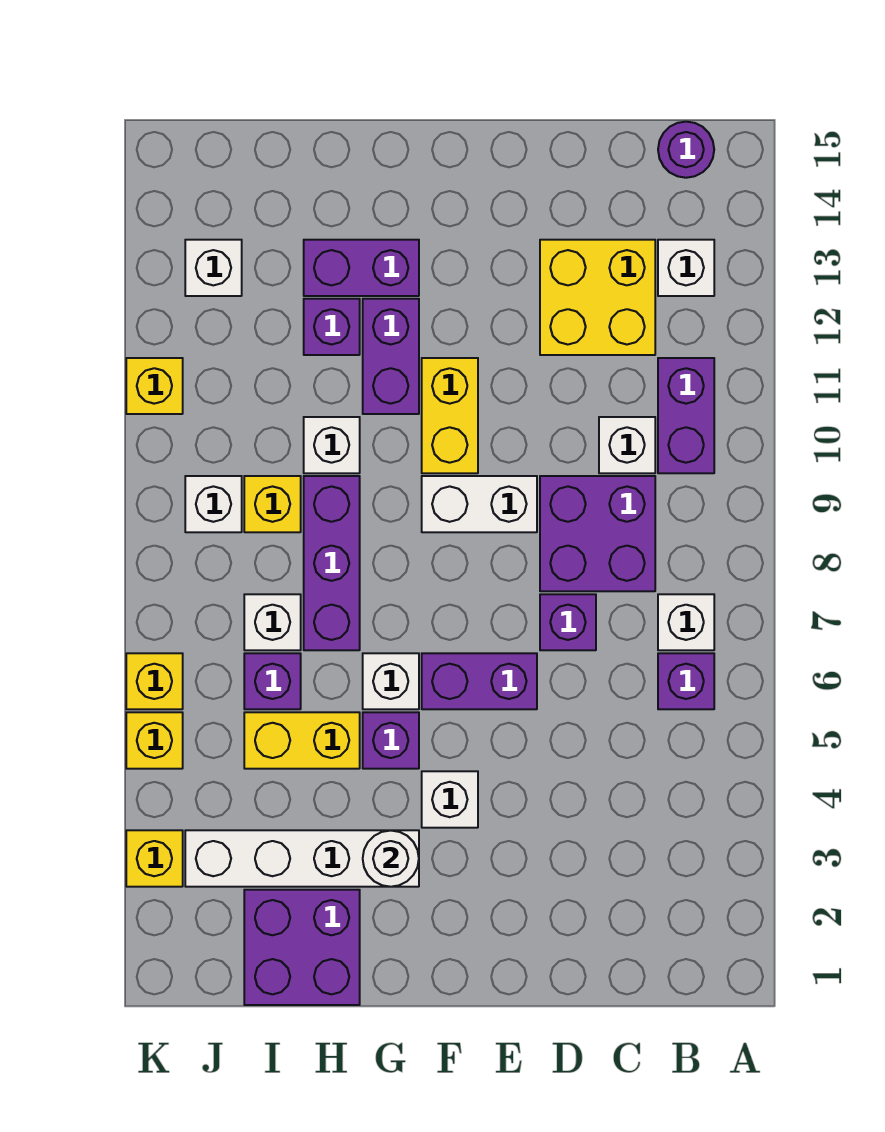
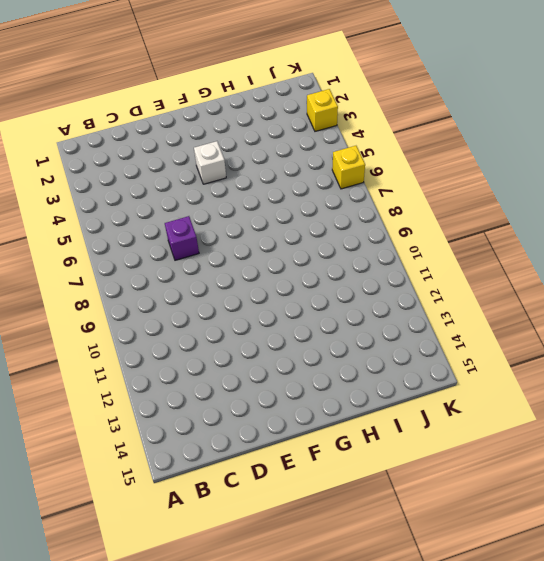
none -> purple brick B6 level 1
none -> white brick B7 level 1
none -> purple brick B10:B11 level 1
none -> white brick B13 level 1

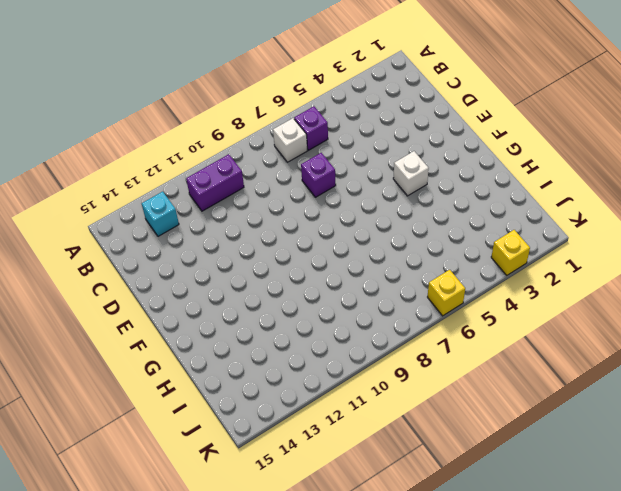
cyan brick B13 level 1 -> white brick B13 level 1
none -> purple round brick B15 level 1
none -> purple brick C8:D9 level 1
none -> white brick C10 level 1
none -> yellow brick C12:D13 level 1

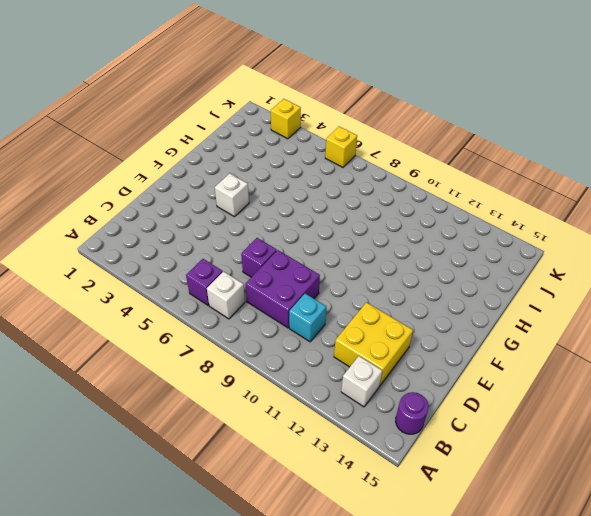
cyan brick C10 level 1 -> white brick C10 level 1
none -> purple brick B10:B11 level 1
none -> purple brick E6:F6 level 1
none -> white brick E9:F9 level 1
none -> yellow brick F10:F11 level 1

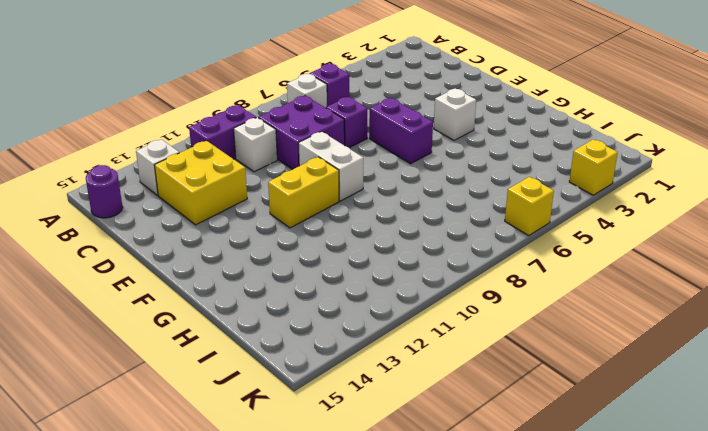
none -> white brick G3:J3 level 1
none -> purple brick G5 level 1
none -> white brick G6 level 1
none -> purple brick G11:G12 level 1

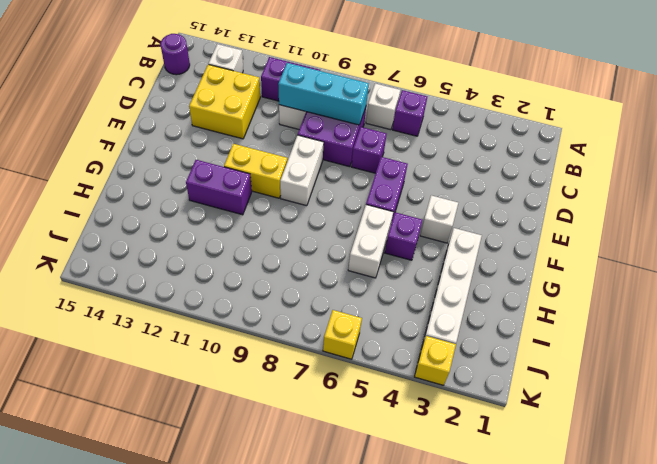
cyan brick C8:C10 level 2 -> none
white brick G6:H6 level 1 -> white brick G6 level 1
none -> purple brick G13:H13 level 1
none -> purple brick H1:I2 level 1
none -> yellow brick H5:I5 level 1
none -> purple brick H7:H9 level 1

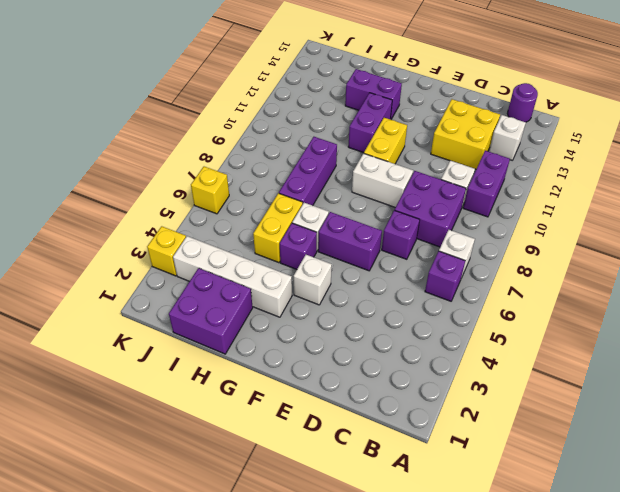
yellow brick H5:H6 level 1 -> yellow brick H5:I5 level 1
none -> white brick H10 level 1
none -> purple brick H12 level 1
none -> purple brick I6 level 1
none -> white brick I7 level 1

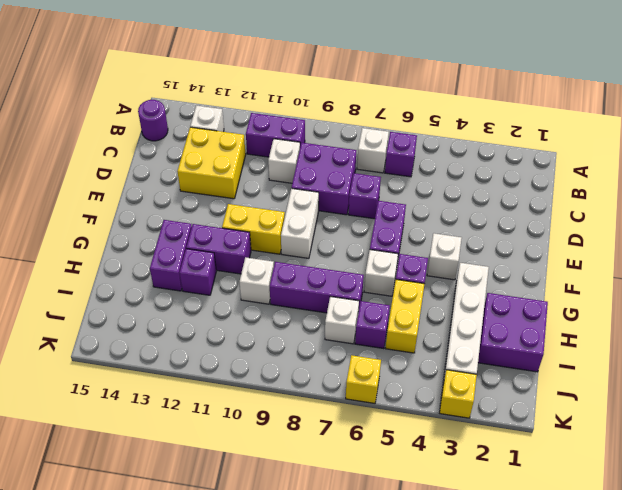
none -> yellow brick I9 level 1
none -> white brick J9 level 1
none -> white brick J13 level 1
none -> yellow brick K5 level 1

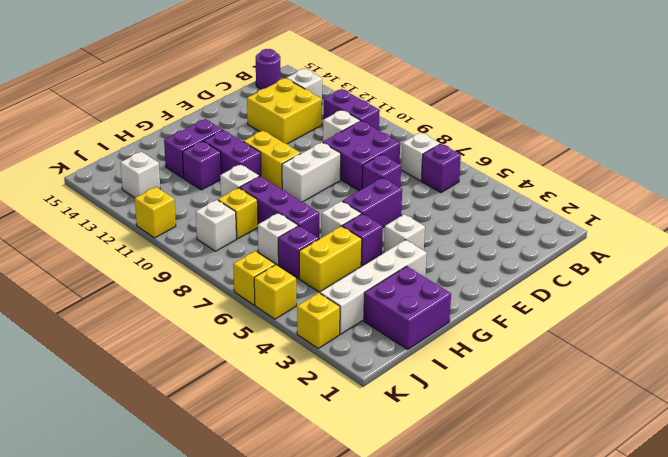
none -> white round brick G3 level 2

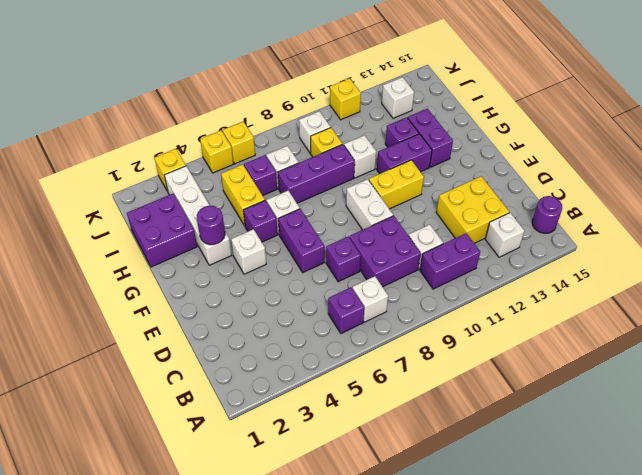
purple round brick G3 level 2 -> white round brick G3 level 2

